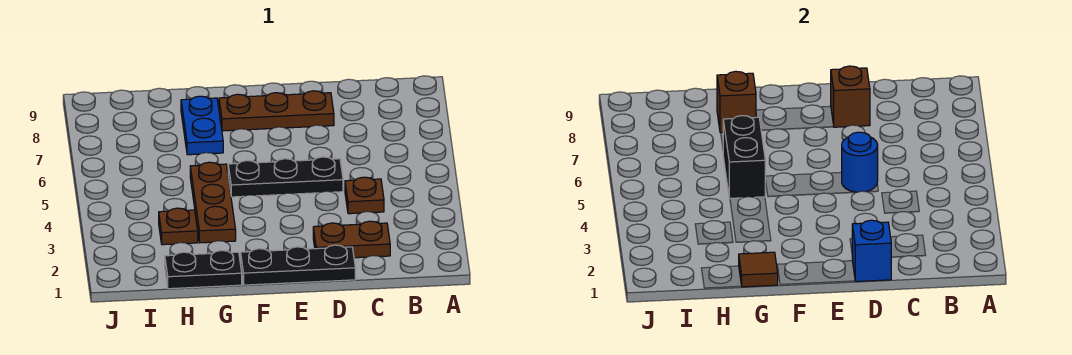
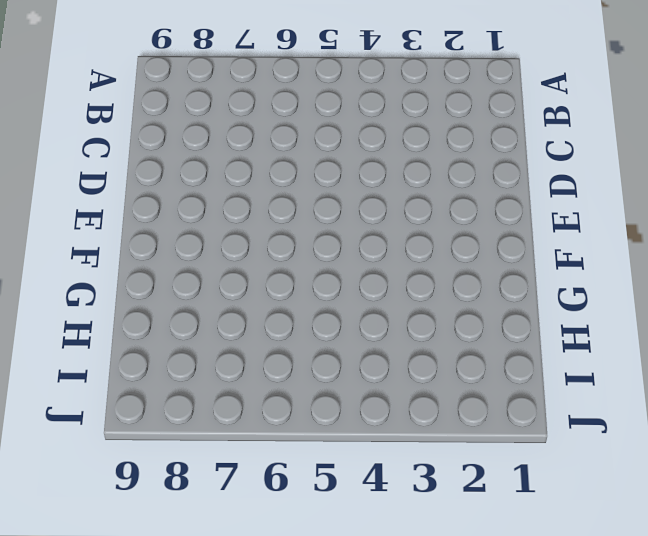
none -> brown plate C2:D2 level 1
none -> brown plate C4 level 1
none -> black plate D1:F1 level 1

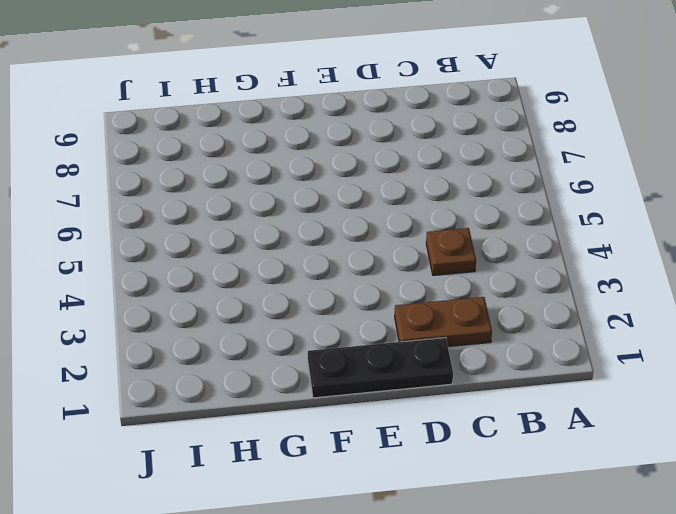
none -> black plate D5:F5 level 1
none -> brown plate D8:F8 level 1
none -> black plate G1:H1 level 1

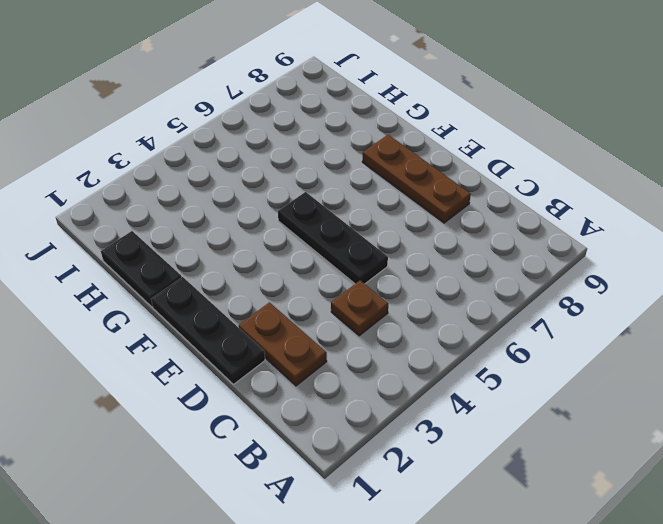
none -> brown plate G3:G5 level 1
none -> blue plate G7:G8 level 1
none -> brown plate H3 level 1

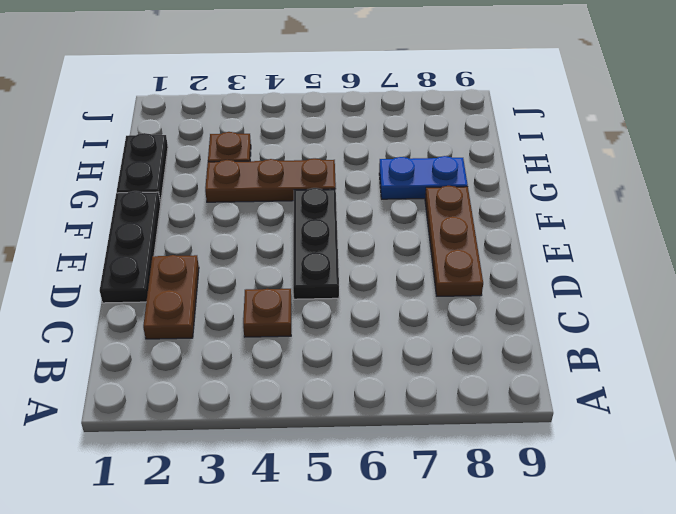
none -> blue brick D1 level 2
none -> blue round brick D5 level 2
none -> brown brick D8 level 2

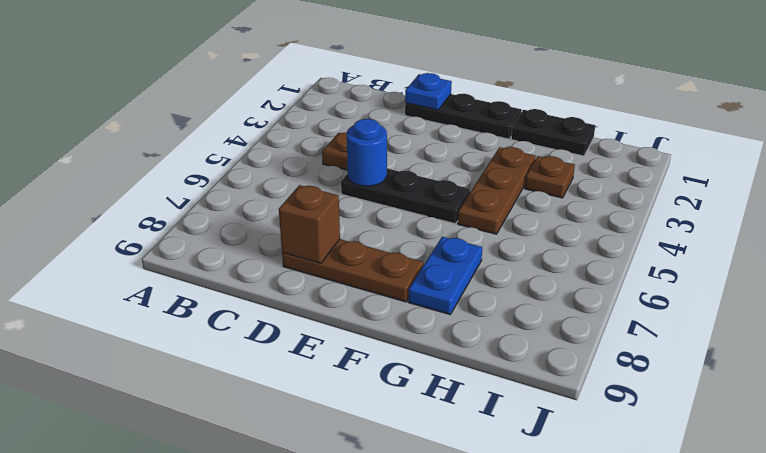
blue plate D1 level 2 -> blue brick D1 level 2
none -> brown plate C2:D2 level 1
none -> brown tile G1 level 2
none -> black brick G5:G6 level 2

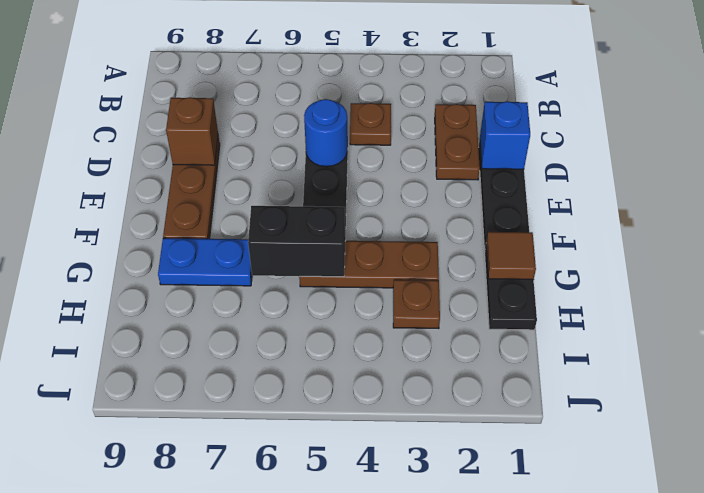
none -> brown brick G8 level 2

